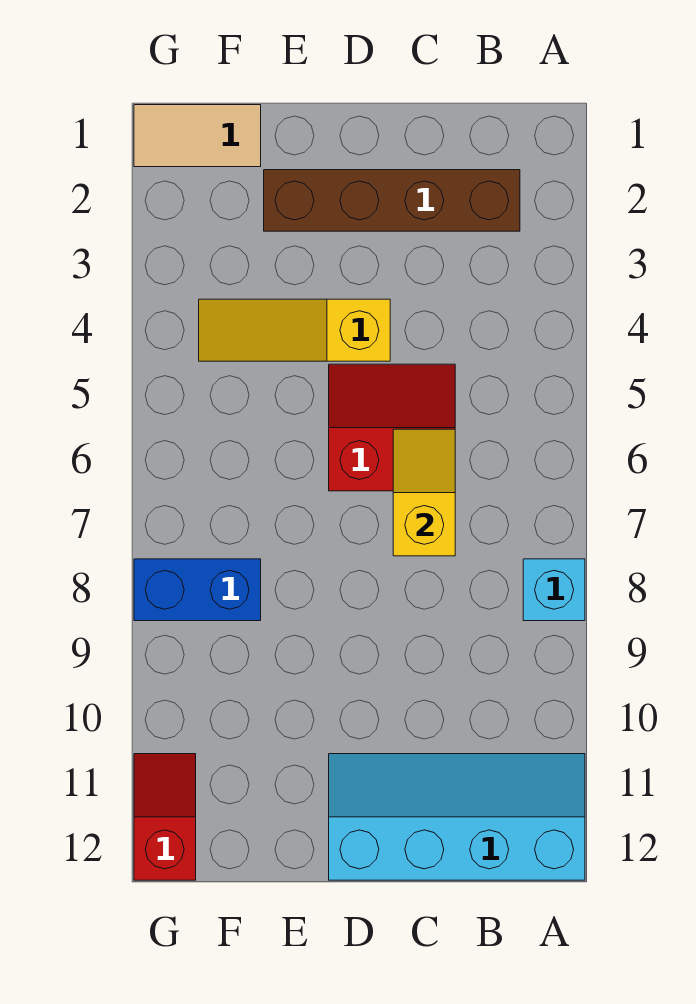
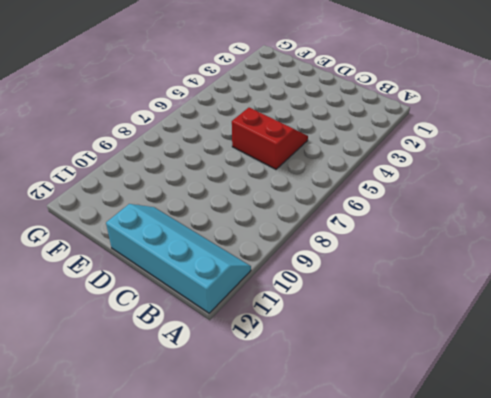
none -> cyan brick A8 level 1
none -> brown brick B2:E2 level 1

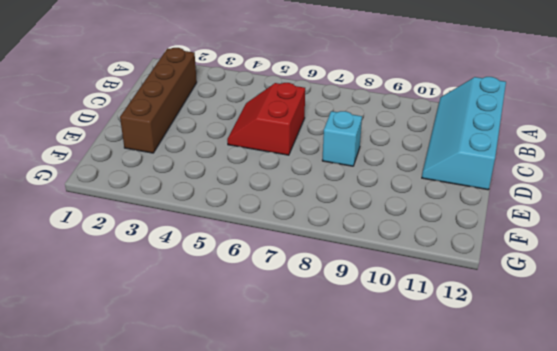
cyan brick D8 level 1 -> cyan brick A8 level 1
none -> yellow slope D4:F4 level 1 top D
none -> tan tile F1:G1 level 1

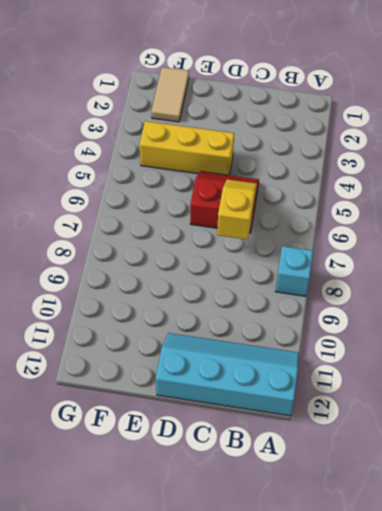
yellow brick D4:F4 level 1 -> yellow slope D4:F4 level 1 top D
tan tile F1:F2 level 1 -> tan tile F1:G1 level 1
none -> brown brick B2:E2 level 1
none -> blue brick F8:G8 level 1

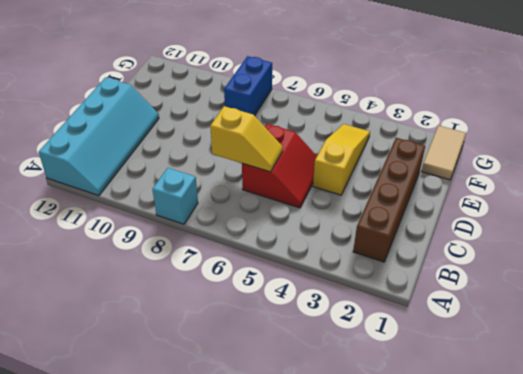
none -> red slope G11:G12 level 1 top 12

